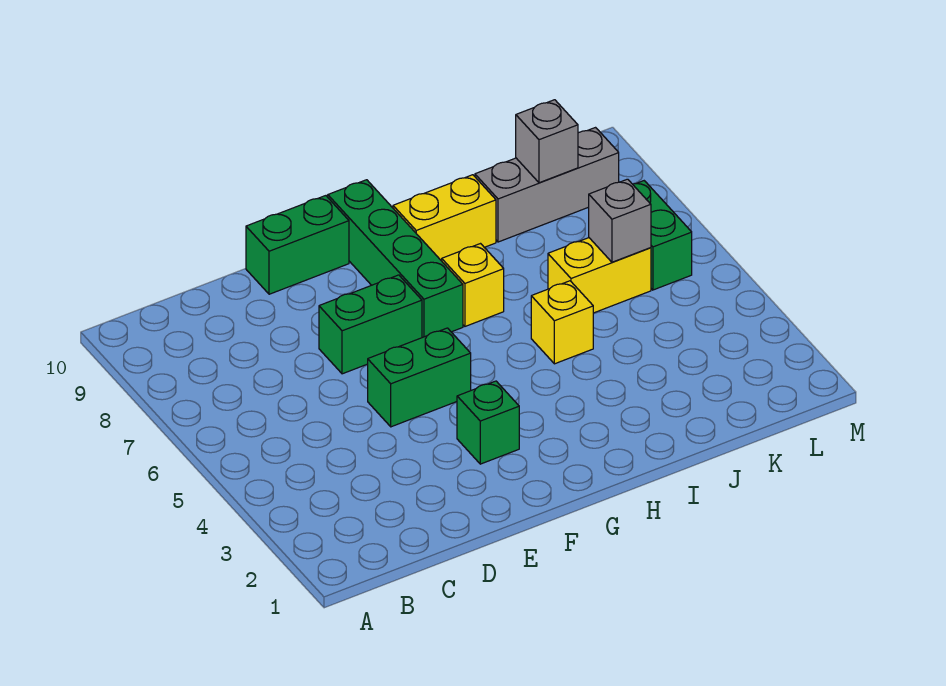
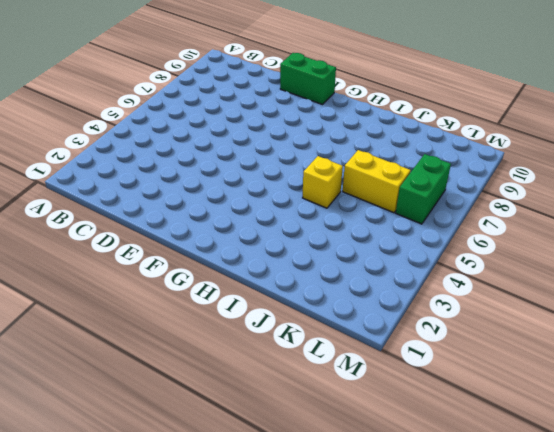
none -> green brick E5:F5 level 1
none -> green brick E7:F7 level 1
none -> green brick F3 level 1

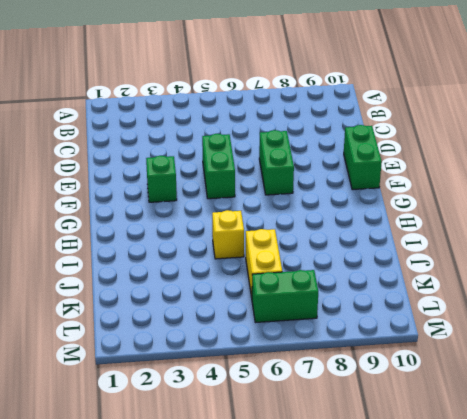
none -> green brick G7:G10 level 1
none -> yellow brick H7 level 1
none -> yellow brick H9:I9 level 1

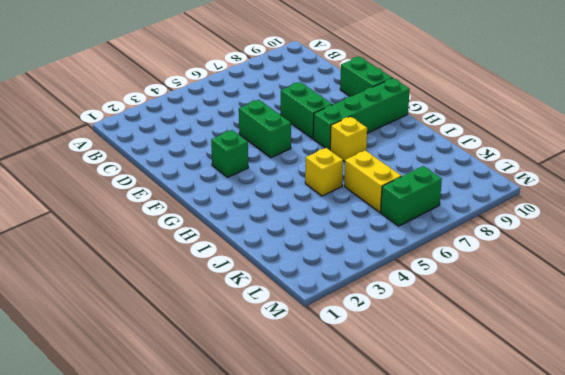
none -> yellow brick H9:I9 level 1
none -> grey brick J9:L9 level 1
none -> grey brick K6 level 2

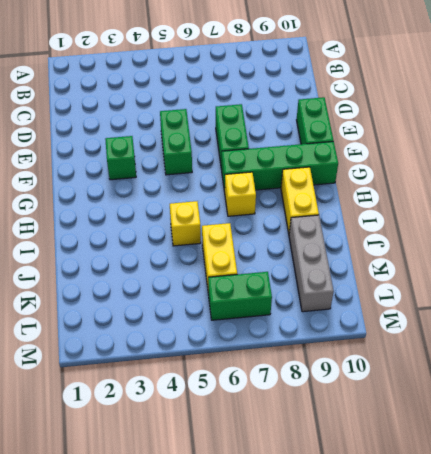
none -> grey brick K6 level 2
none -> grey brick K9 level 2

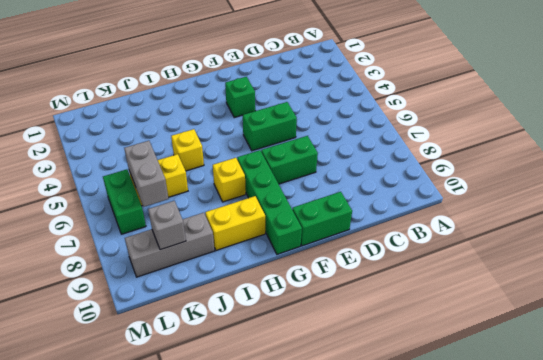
grey brick K6:K7 level 2 -> grey brick K6 level 2

